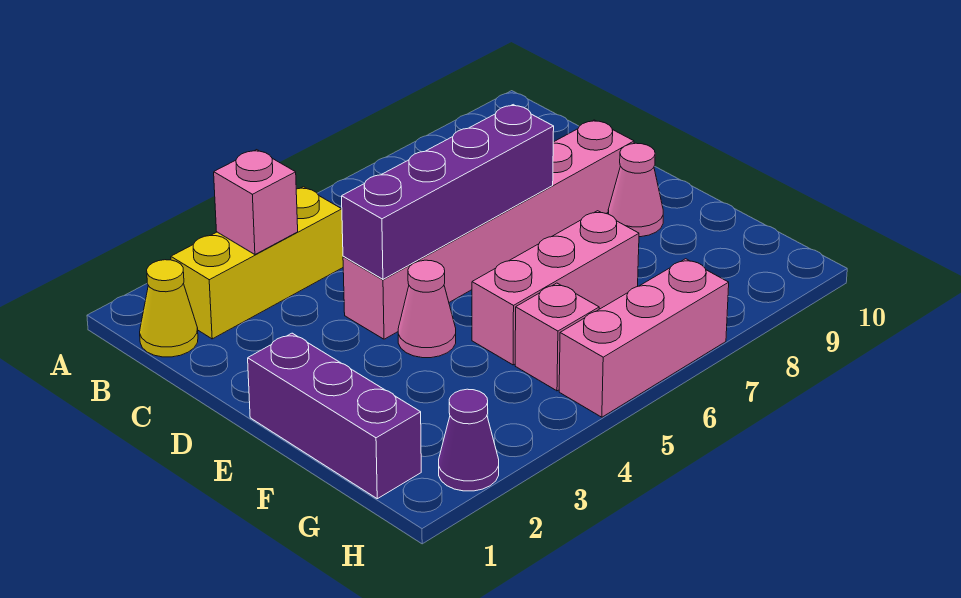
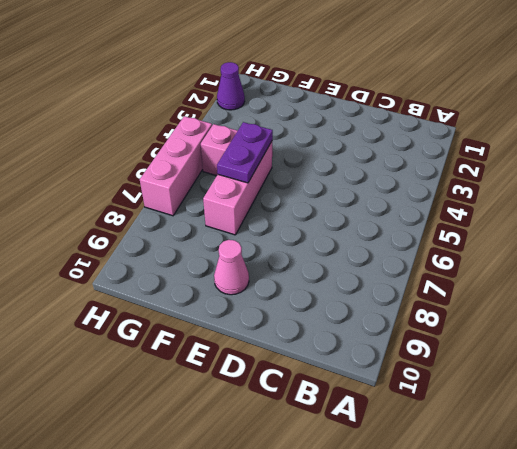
purple plate F5:F6 level 2 -> none
none -> yellow cone B1 level 1
none -> yellow brick B2:B4 level 1
none -> pink brick D4:D9 level 1

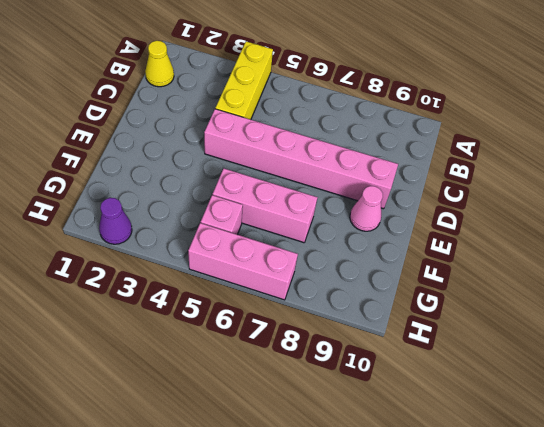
yellow brick A4:C4 level 1 -> yellow brick B2:B4 level 1
none -> purple brick E1:G1 level 1
none -> pink cone E4 level 1
none -> pink brick B3 level 2

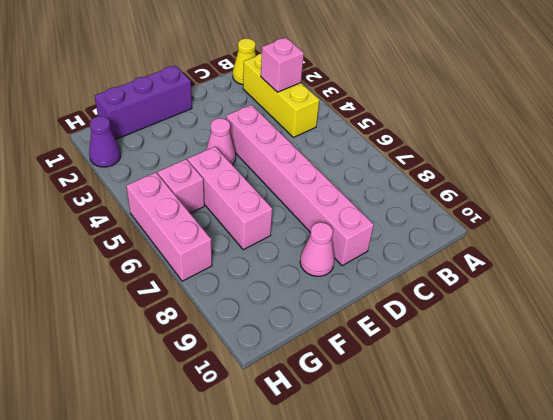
none -> purple brick D4:D7 level 2

